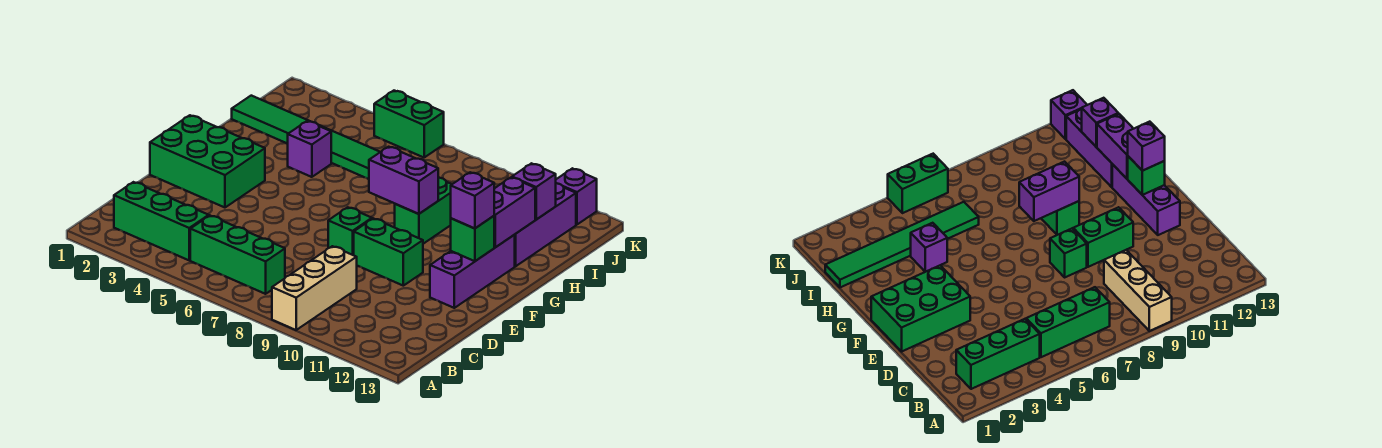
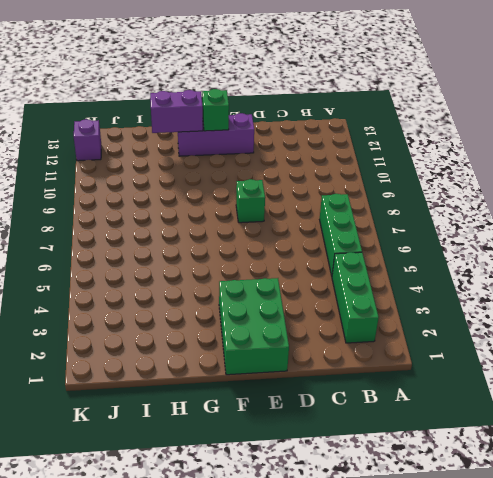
none -> tan brick A9:C9 level 1
none -> green brick E9:E10 level 1
none -> green brick G9:H9 level 1

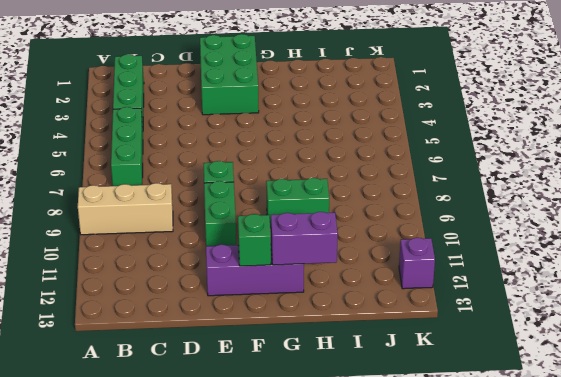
none -> purple brick H4 level 1
none -> purple brick H12:J12 level 1
none -> green tile I1:I6 level 1

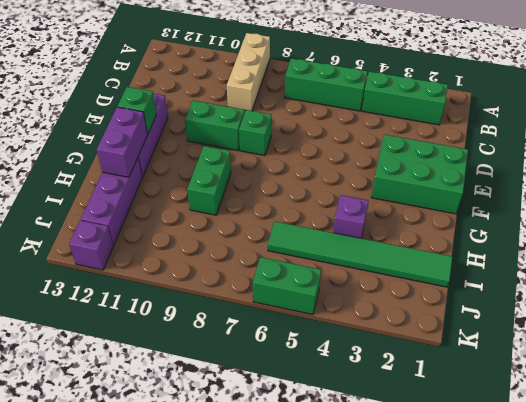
none -> purple brick G8:G9 level 2
none -> purple brick I12 level 2
none -> purple brick F12 level 3

